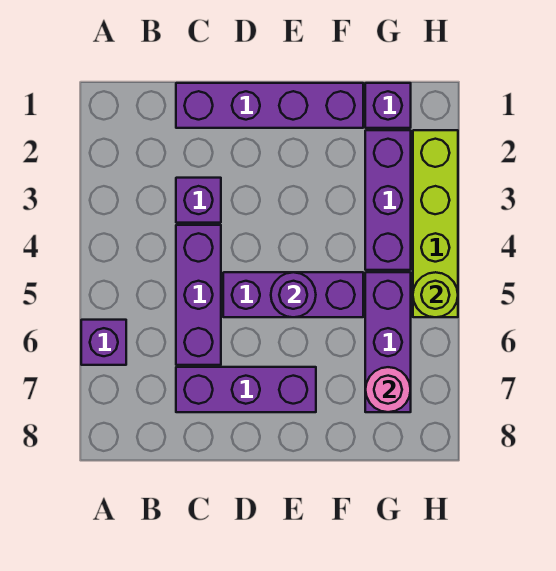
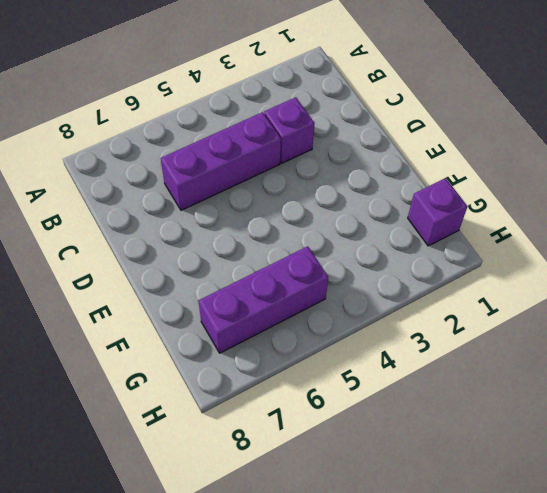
none -> purple brick A6 level 1
none -> purple brick C1:F1 level 1
none -> purple brick C7:E7 level 1

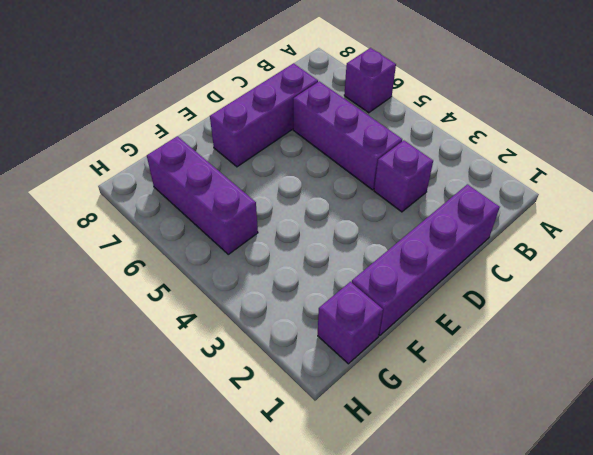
none -> purple brick D5:F5 level 1
none -> purple brick G2:G4 level 1
none -> lime brick H2:H5 level 1

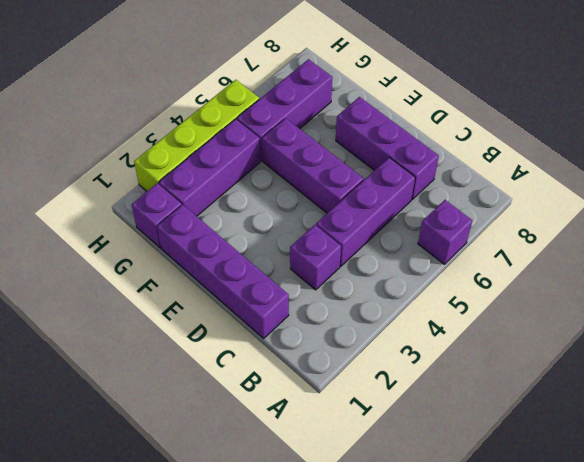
none -> purple round brick E5 level 2
none -> pink round brick G7 level 2
none -> lime round brick H5 level 2

